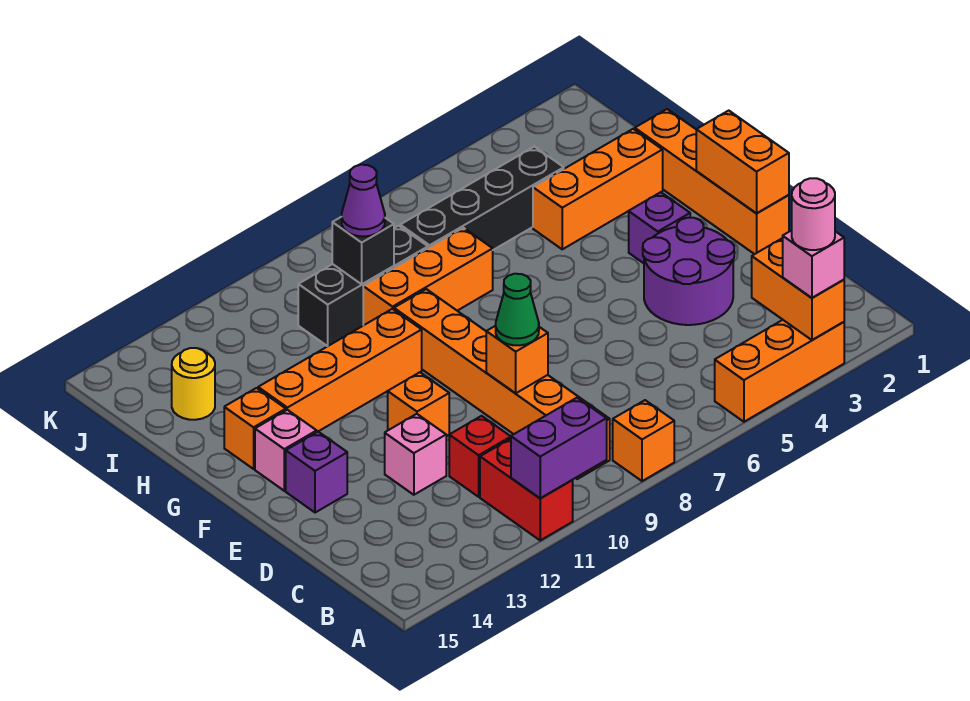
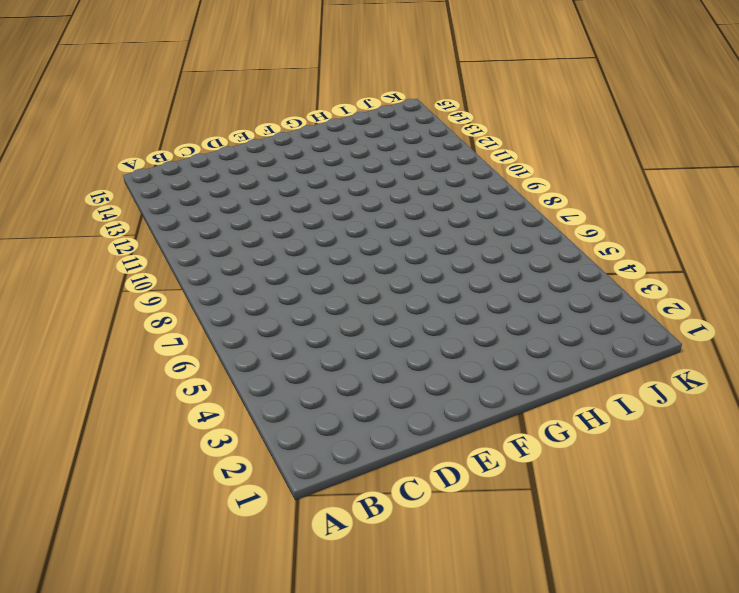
none -> orange brick A3:A5 level 1
none -> orange brick A8 level 1
none -> red brick A11:B11 level 1

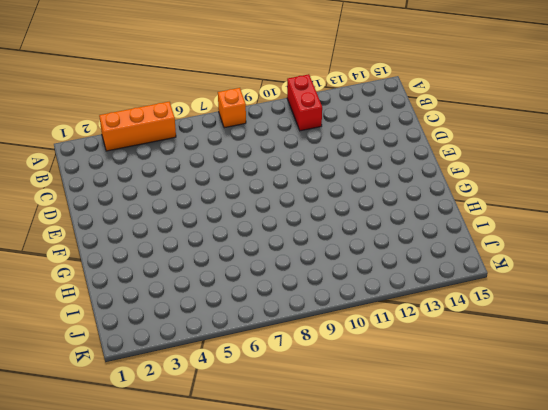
none -> orange brick B9:G9 level 1
none -> red brick C11 level 1
none -> purple round brick D3:E4 level 1

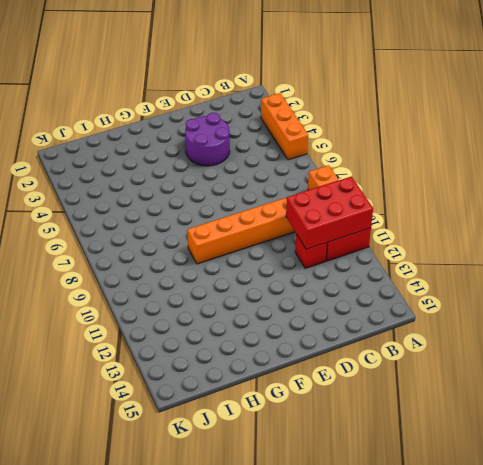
red brick A10:C11 level 2 -> purple brick A10:A11 level 2
none -> pink brick D12 level 1
none -> orange brick E1:H1 level 1
none -> orange brick E11 level 1

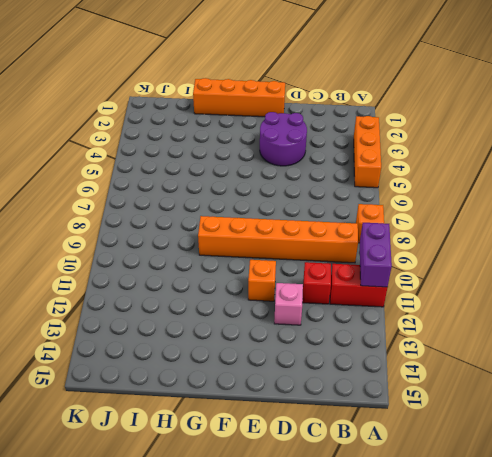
none -> purple brick E14 level 1
none -> purple brick F3 level 1
none -> pink brick F14 level 1

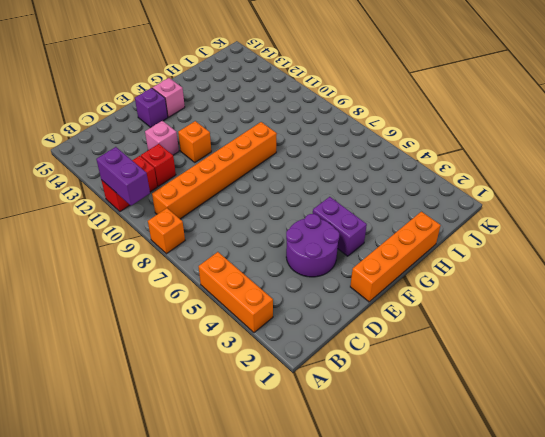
purple brick F3:F4 level 1 -> purple brick F3 level 1
none -> orange brick G10:G13 level 1
none -> orange brick G14 level 1
none -> orange brick H2:H4 level 1

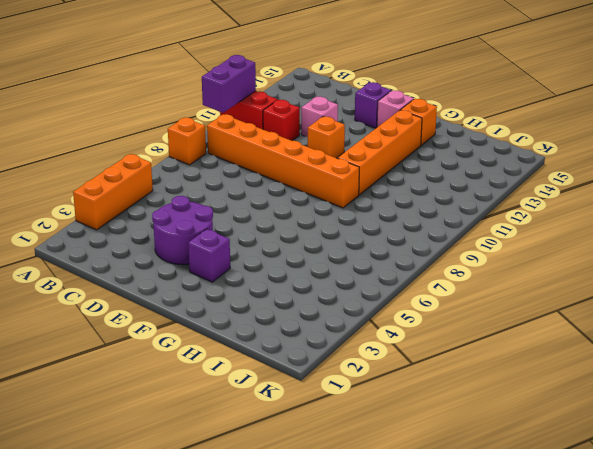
none -> orange brick E1:H1 level 1
none -> orange brick H2:H4 level 1
none -> orange brick H7:H9 level 1

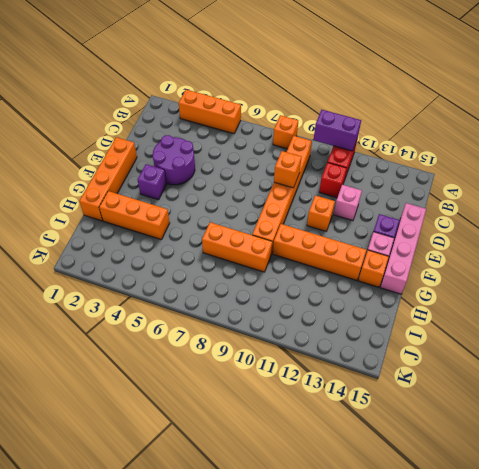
pink brick D15:G15 level 1 -> none
none -> black brick I4:I7 level 1
none -> black brick I8:I10 level 1
none -> yellow round brick I14 level 1

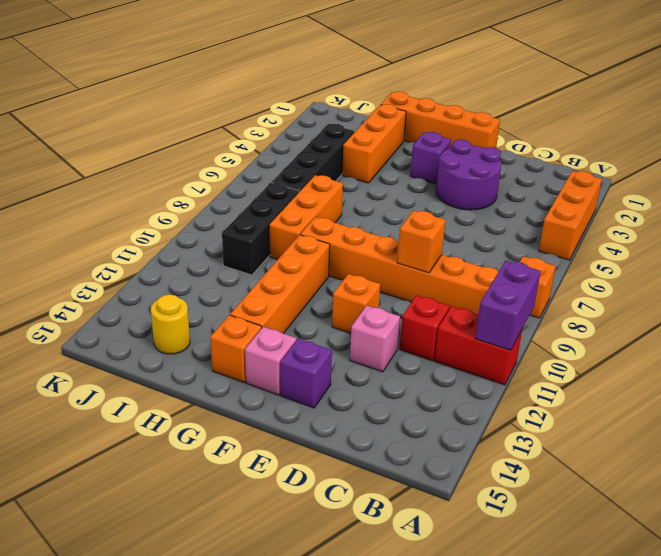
none -> orange brick A3:B3 level 2
none -> orange brick E1:F1 level 2
none -> black brick I9 level 2

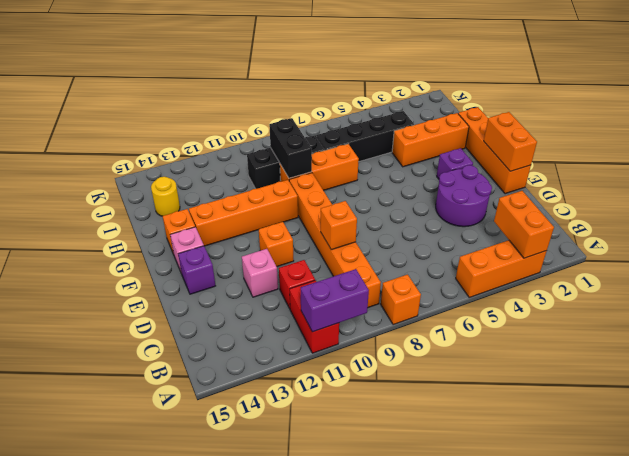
black brick H9:I9 level 2 -> black brick I9 level 2
none -> pink brick A3 level 3
none -> green cone D9 level 3
none -> purple cone I9 level 3

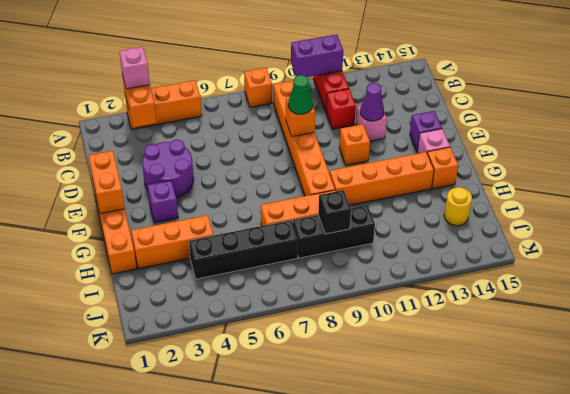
purple cone D12 level 2 -> purple cone I9 level 3
none -> pink round brick A3 level 4

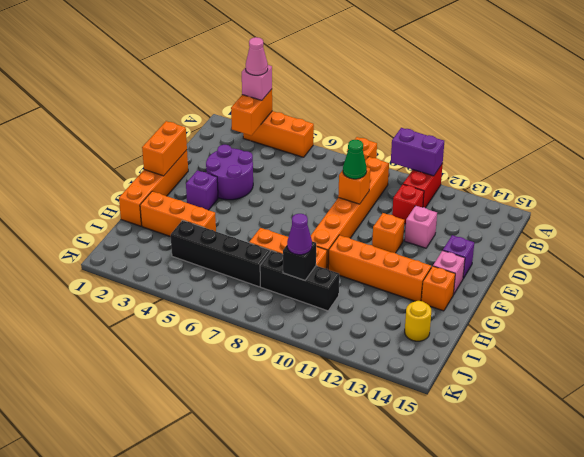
pink cone A3 level 4 -> pink round brick A3 level 4

